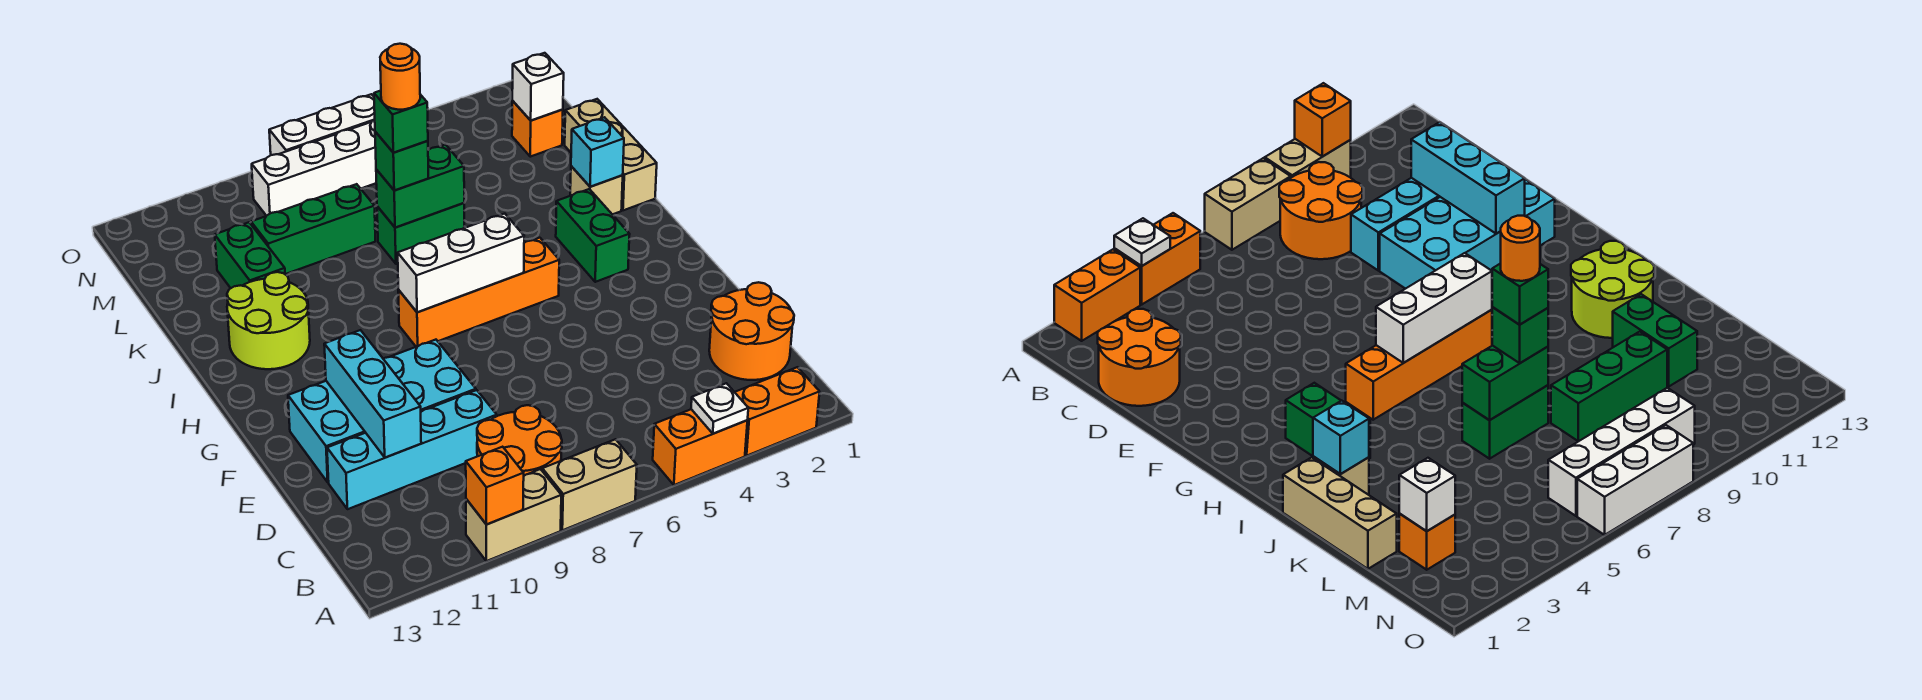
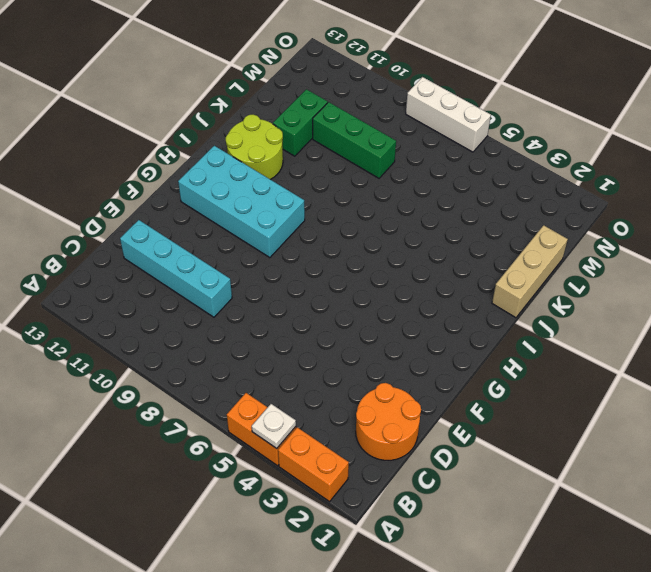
cyan brick G9:H12 level 1 -> cyan brick E9:F12 level 1
none -> tan brick A7:A8 level 1
none -> tan brick A9:A10 level 1
none -> orange round brick B8:C9 level 1

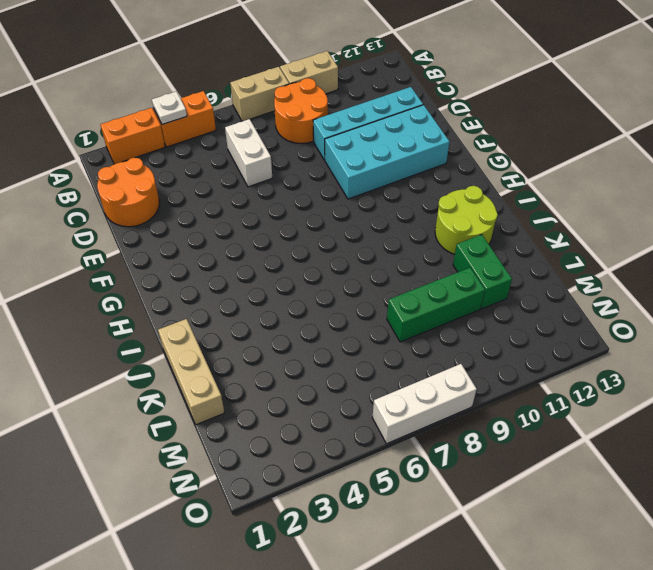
white brick C6:D6 level 1 -> none
none -> green brick H3:I3 level 1
none -> orange brick H5:H8 level 1
none -> tan brick J2 level 1

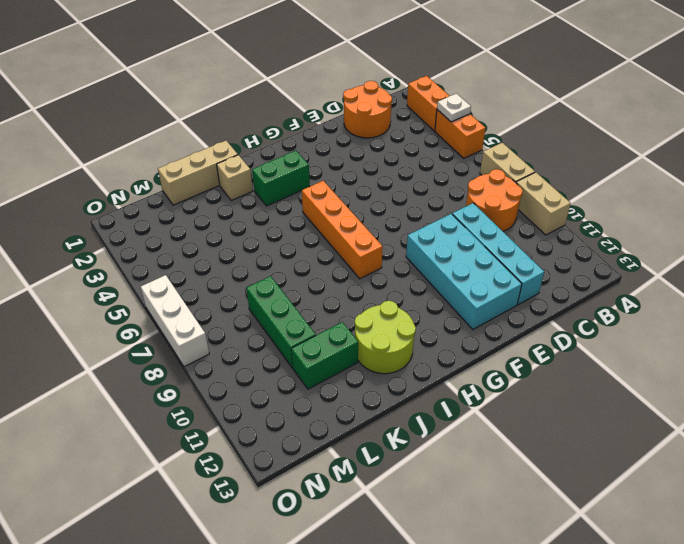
none -> green brick K6:K7 level 1
none -> orange brick M2 level 1
none -> white brick N6:N9 level 1

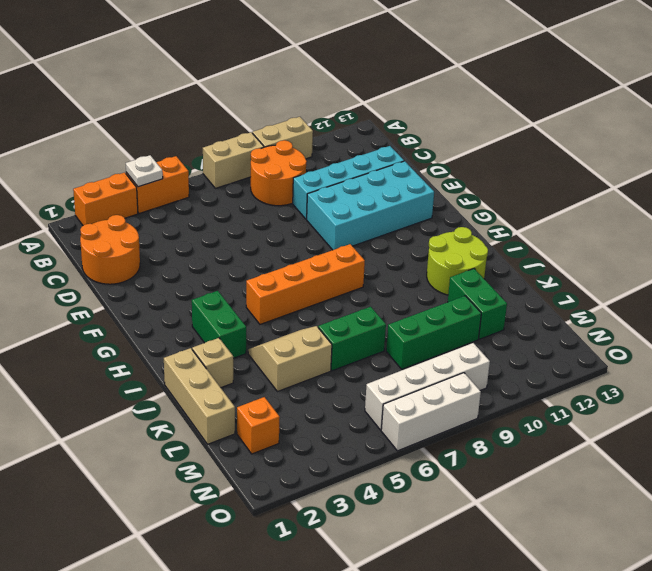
tan slope J4:K5 level 1 top K -> none
none -> orange brick A10 level 2
none -> cyan brick D11:F11 level 2
none -> white brick H6:H8 level 2

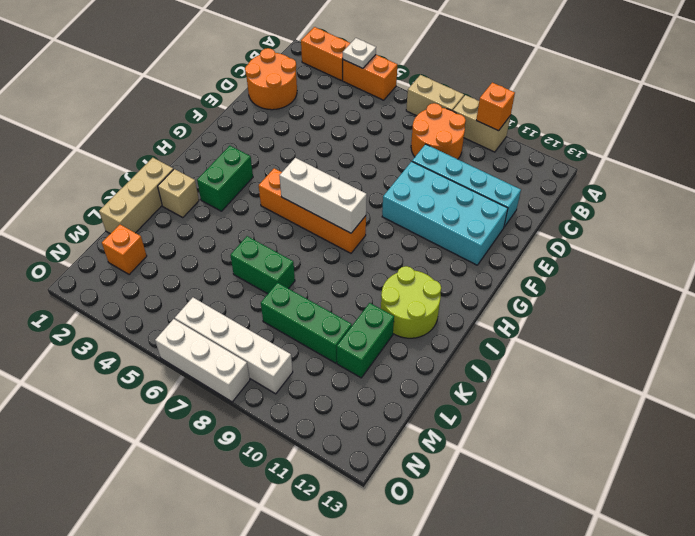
none -> cyan brick D11:F11 level 2
none -> cyan brick J2 level 2
none -> green brick K6:K7 level 2

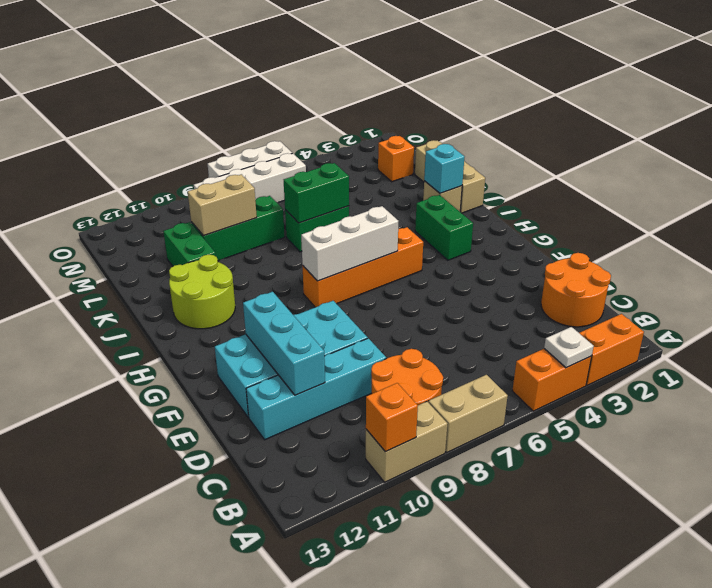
tan brick L9:L10 level 2 -> none
none -> white brick M2 level 2
none -> green brick K7 level 3
none -> green brick K7 level 4

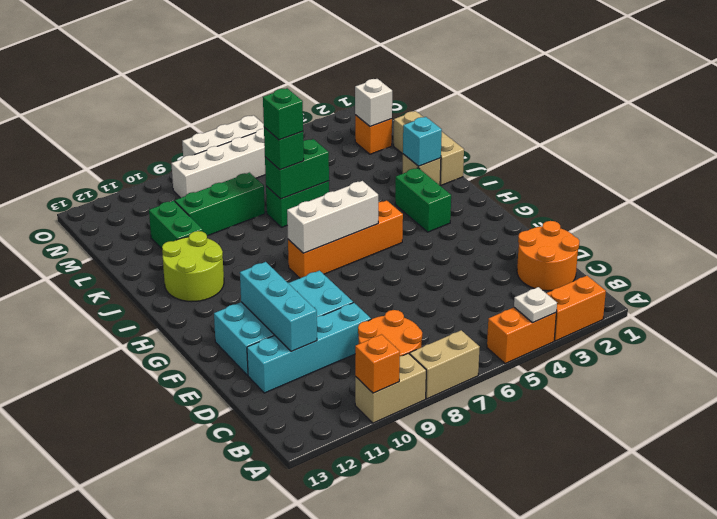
none -> orange round brick K7 level 5

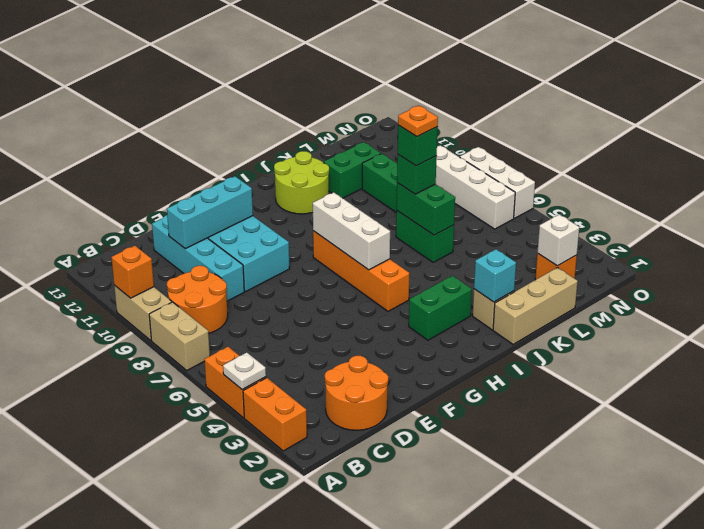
orange plate K7 level 5 -> orange round brick K7 level 5

